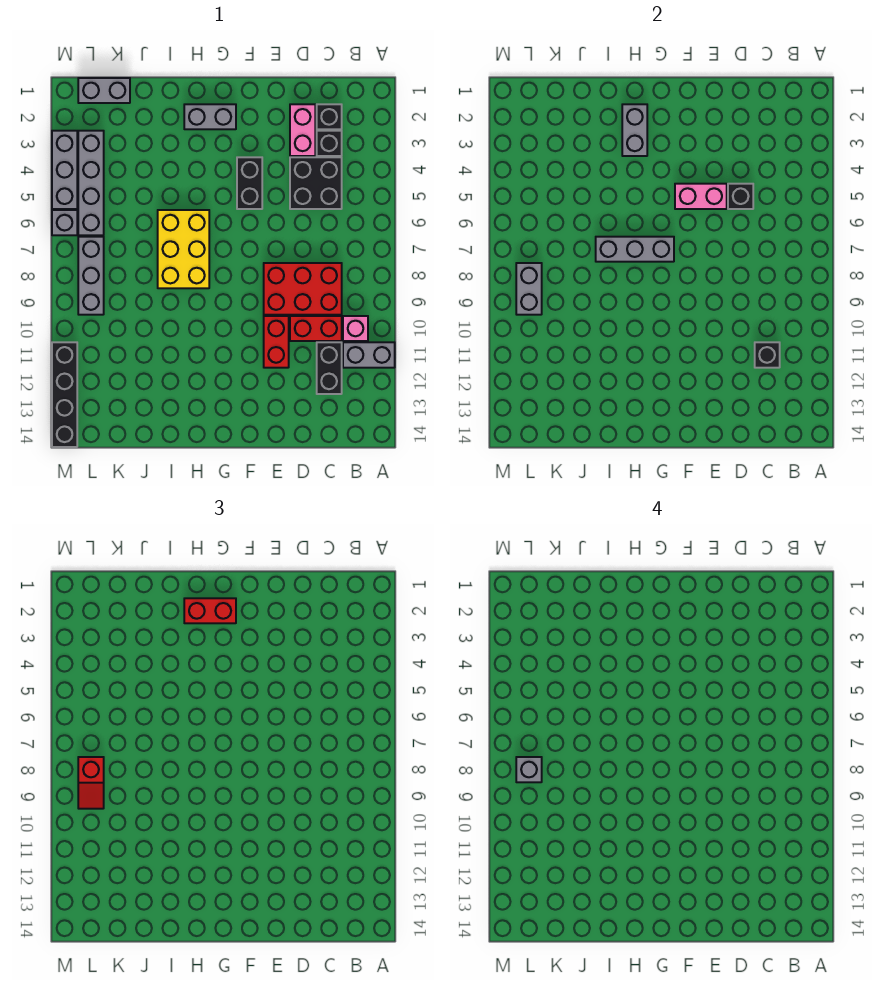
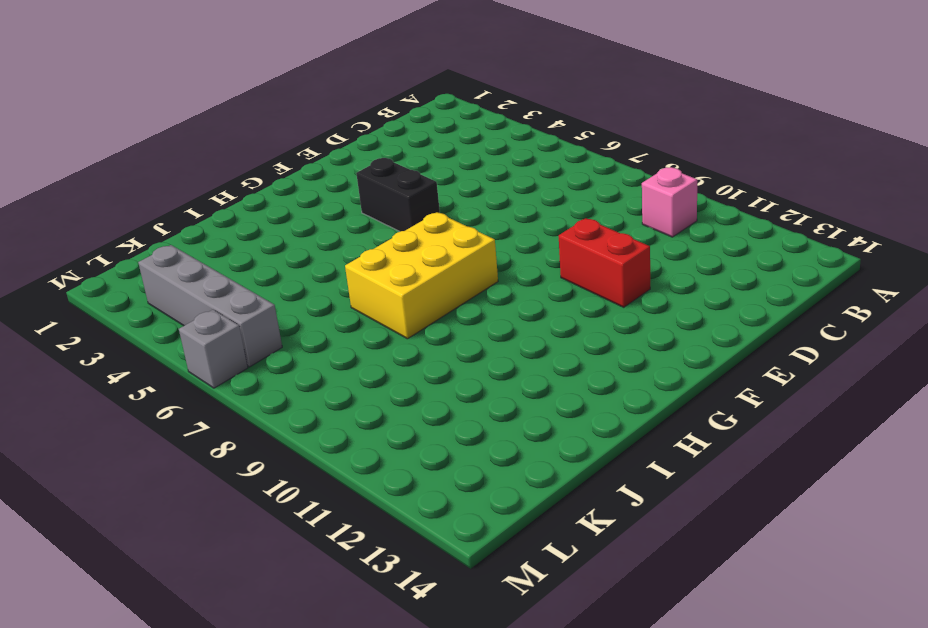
yellow brick G7:I8 level 1 -> yellow brick H6:I8 level 1
none -> grey brick A11:B11 level 1
none -> black brick C2 level 1
none -> black brick C3 level 1

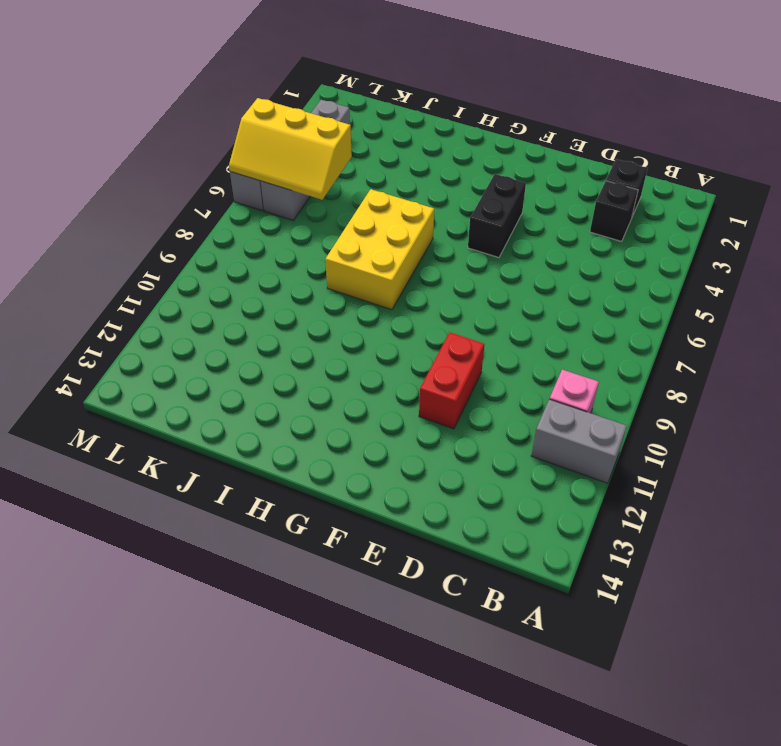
yellow slope K5:M6 level 2 top 5 -> none
none -> black brick C4:D5 level 1
none -> red brick C8:E9 level 1
none -> red brick C10:D10 level 1

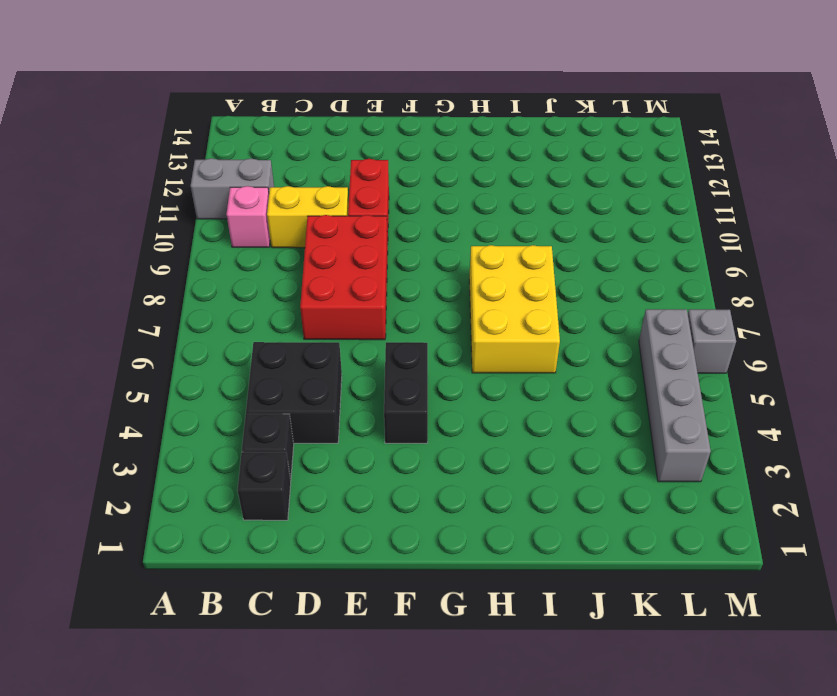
yellow brick C10:D10 level 1 -> red brick C10:D10 level 1
red brick D7:E9 level 1 -> red brick C8:E9 level 1
none -> black brick C11:C12 level 1
none -> pink brick D2:D3 level 1
none -> grey brick G2:H2 level 1

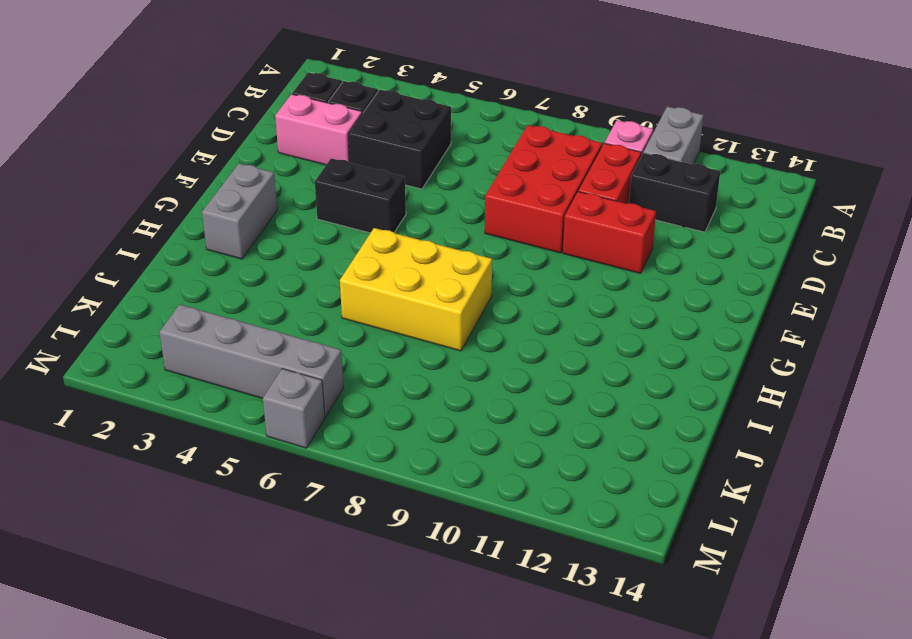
none -> grey brick K1:L1 level 1
none -> grey brick L7:L9 level 1
none -> grey brick M3:M5 level 1

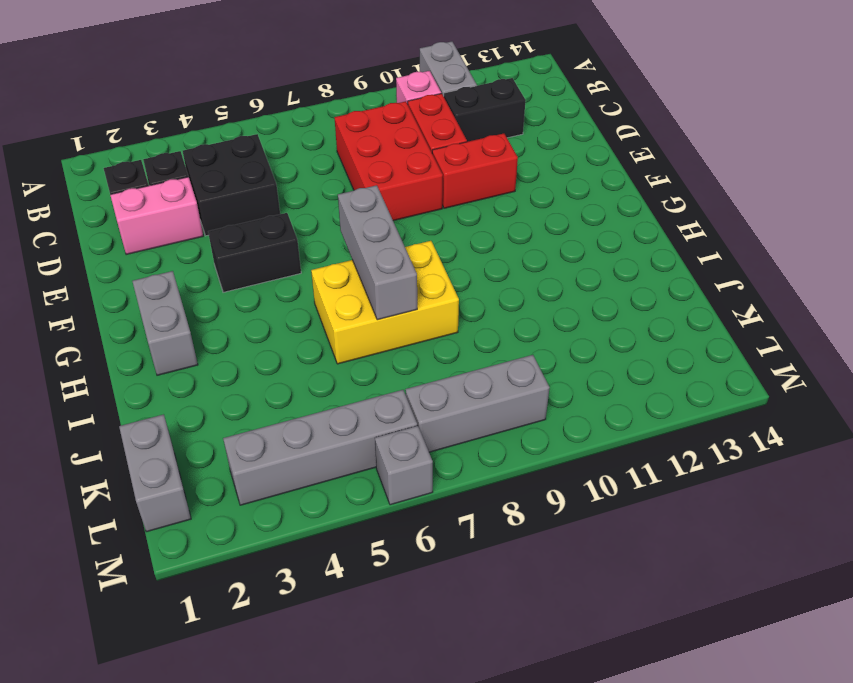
none -> grey brick M3:M5 level 1
none -> black brick M11:M14 level 1
none -> black brick C11 level 2

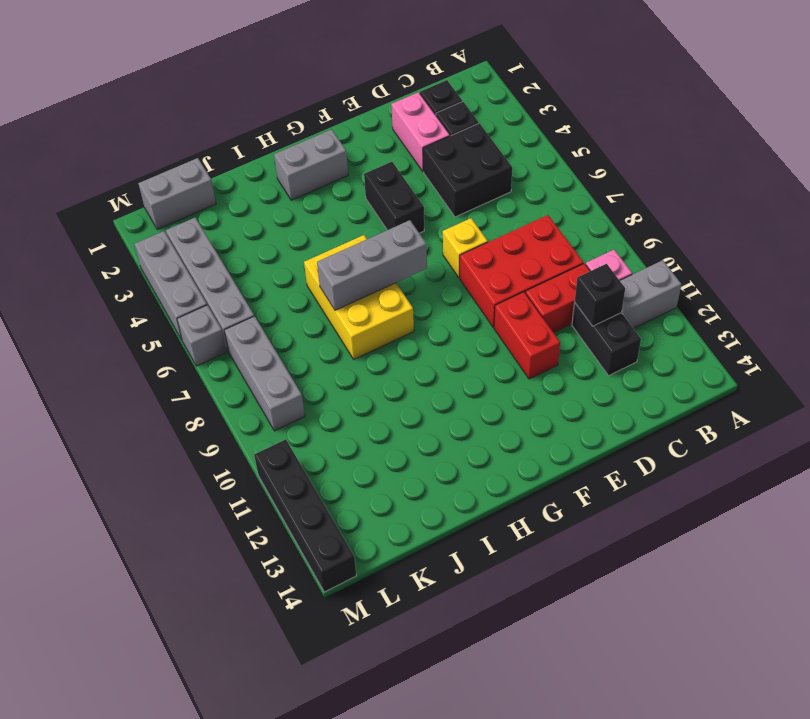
yellow brick E7 level 1 -> none
none -> black brick D5 level 2
none -> pink brick E5:F5 level 2
none -> grey brick H2:H3 level 2

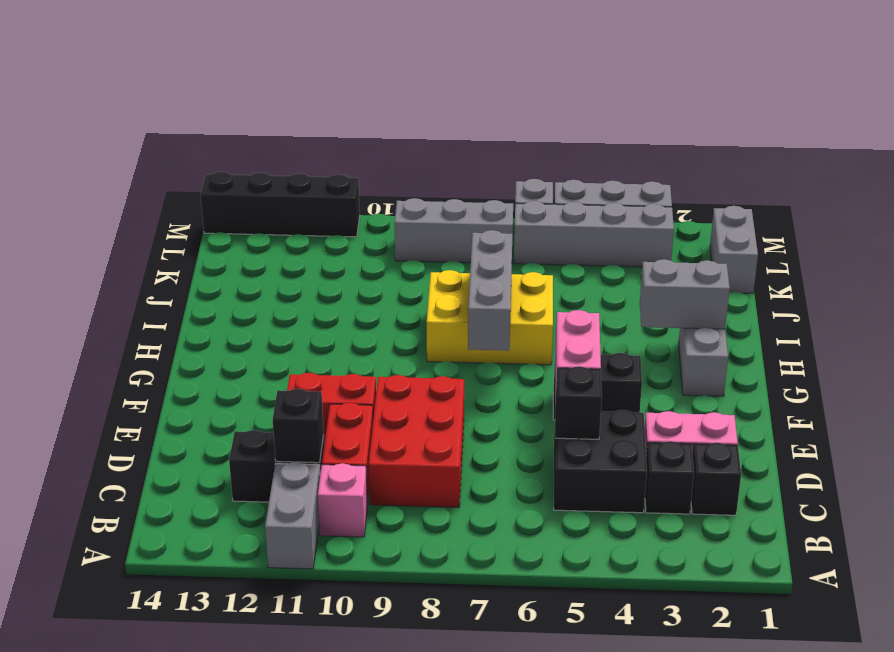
none -> grey brick L8:L9 level 2
none -> red brick G2:H2 level 3
none -> red slope L8:L9 level 3 top 8

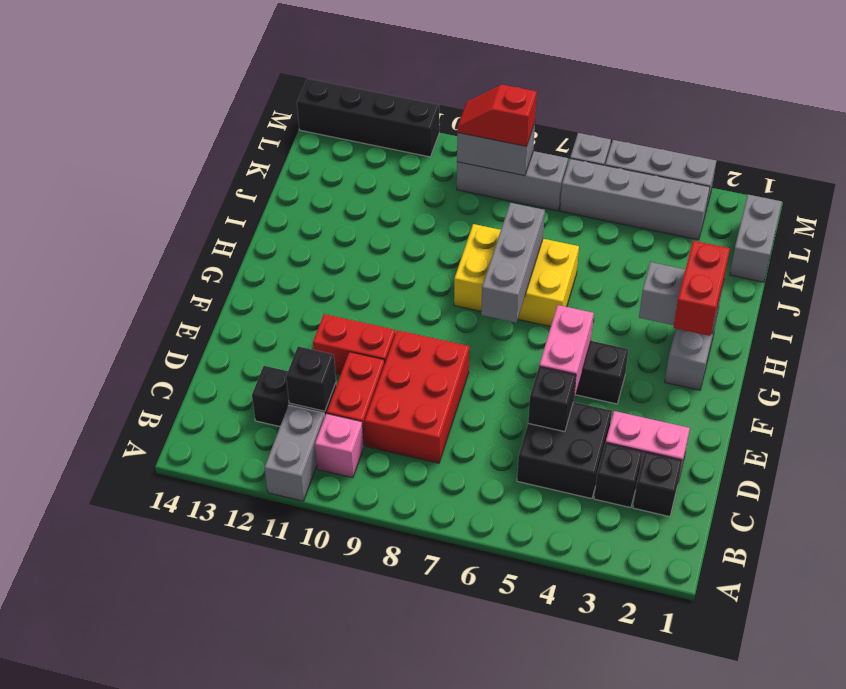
none -> grey brick L8 level 4

